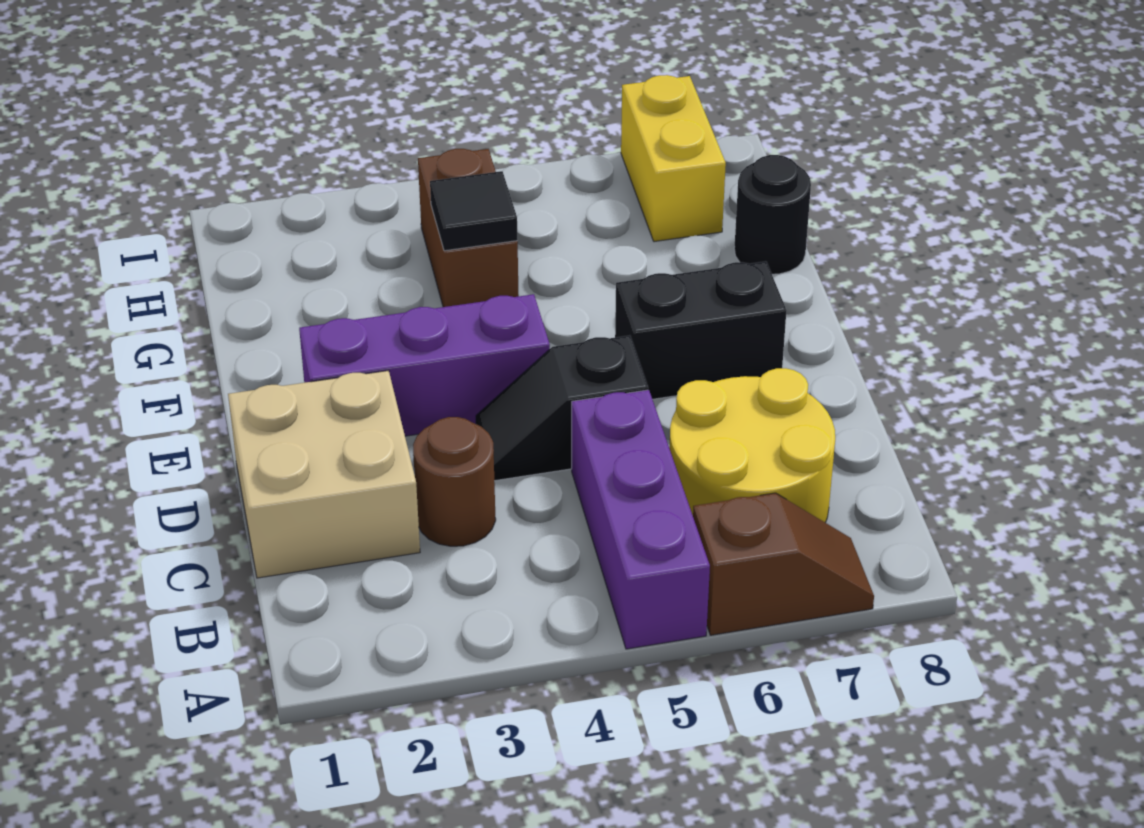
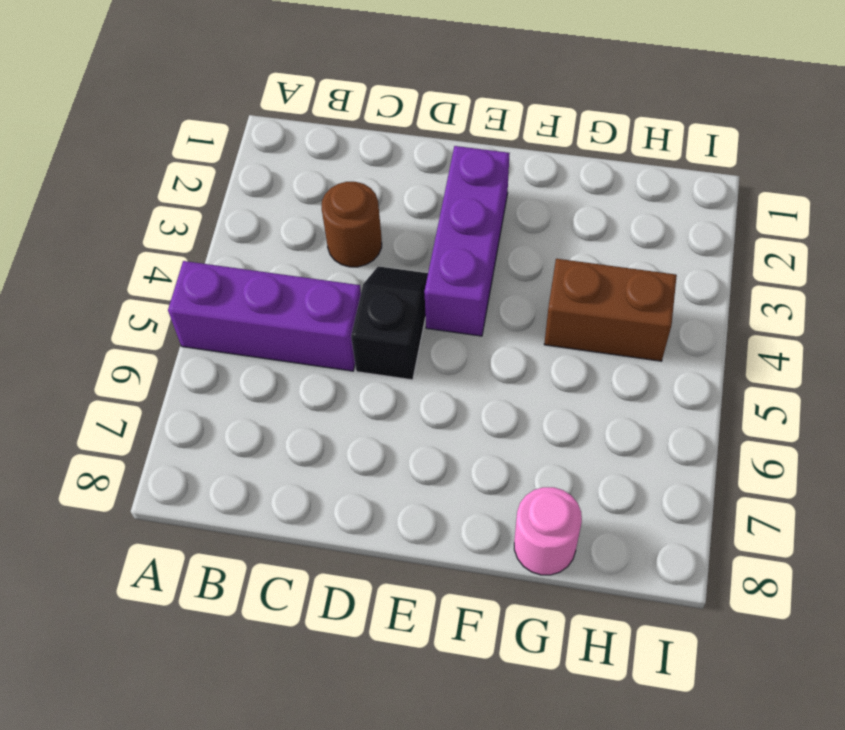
pink round brick G8 level 1 -> black round brick G8 level 1
none -> brown slope A6:A7 level 1 top 6
none -> yellow round brick B6:C7 level 1
none -> tan brick C1:D2 level 1

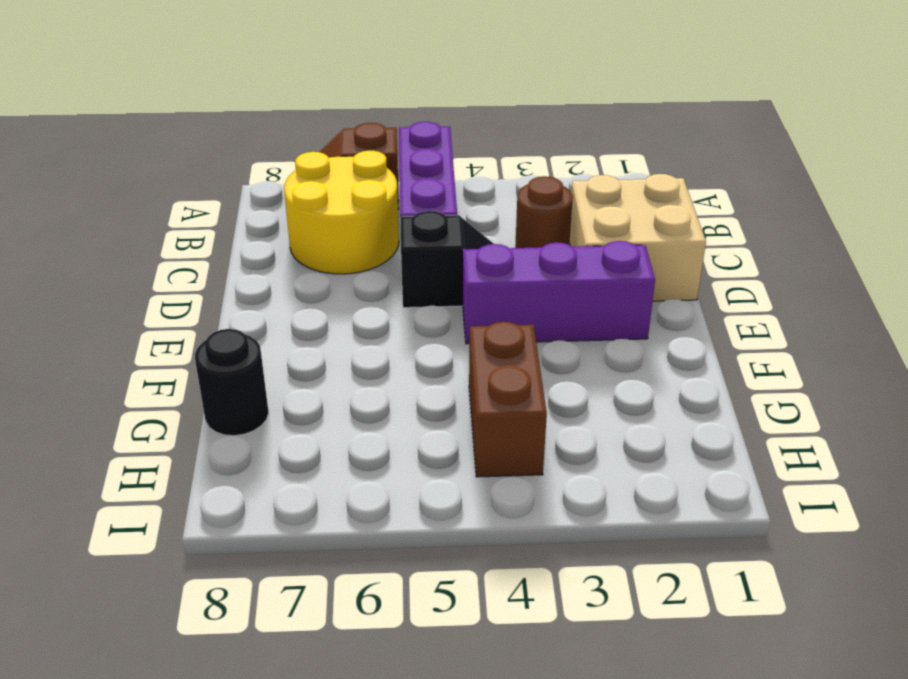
none -> black brick E6:E7 level 1
none -> yellow brick H7:I7 level 1
none -> black tile G4 level 2

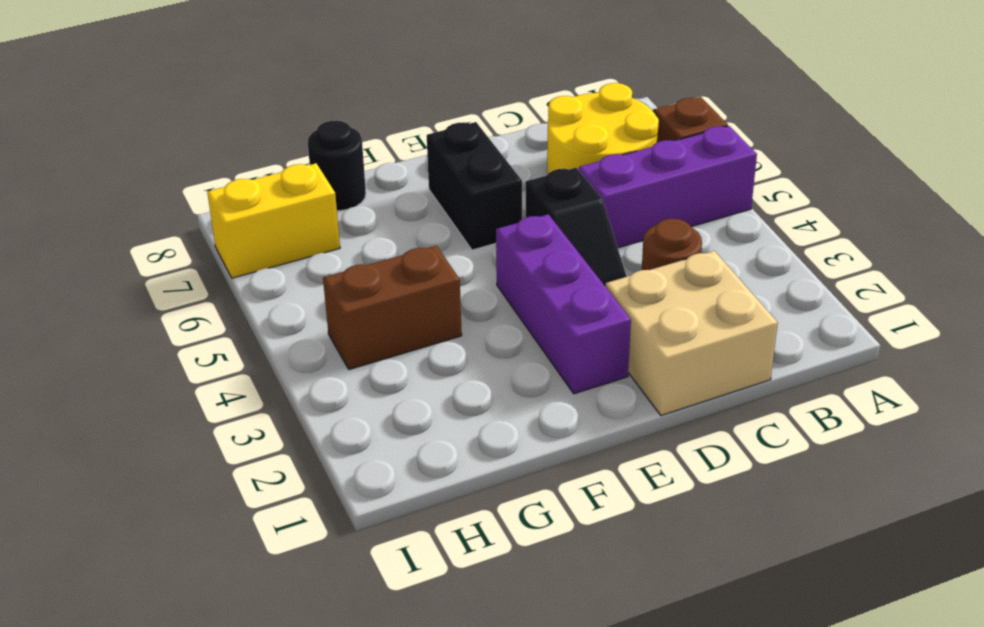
none -> black tile G4 level 2

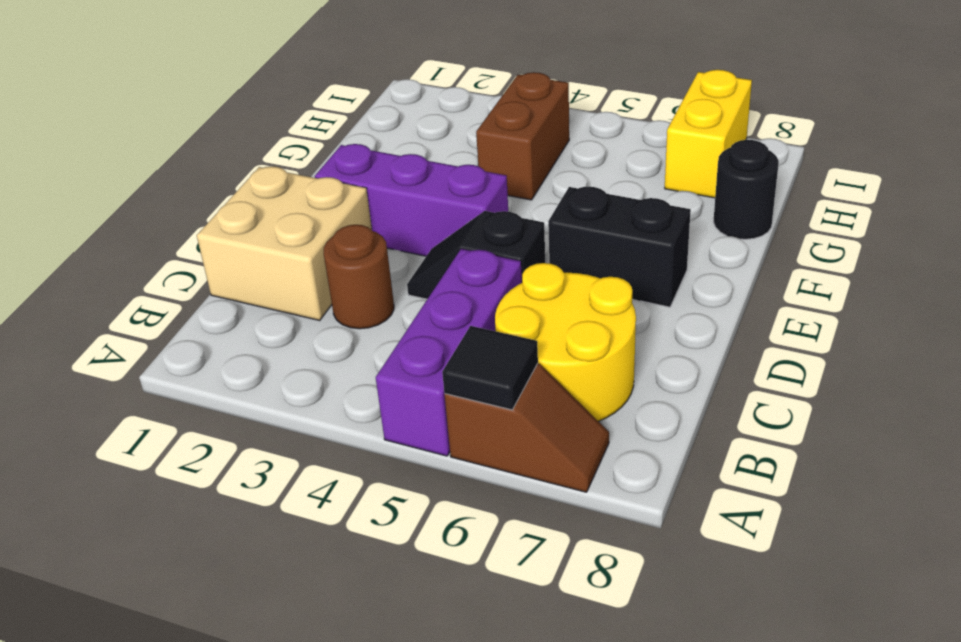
black tile A6 level 2 -> black tile G4 level 2

